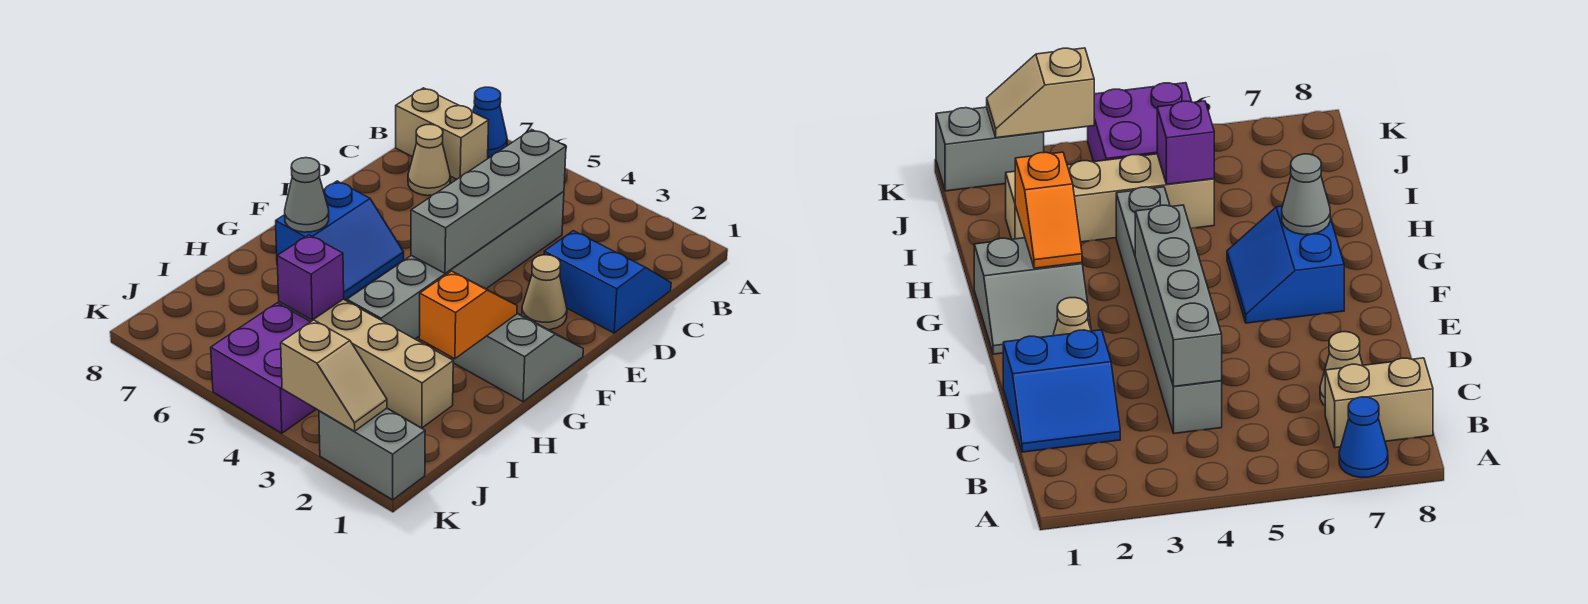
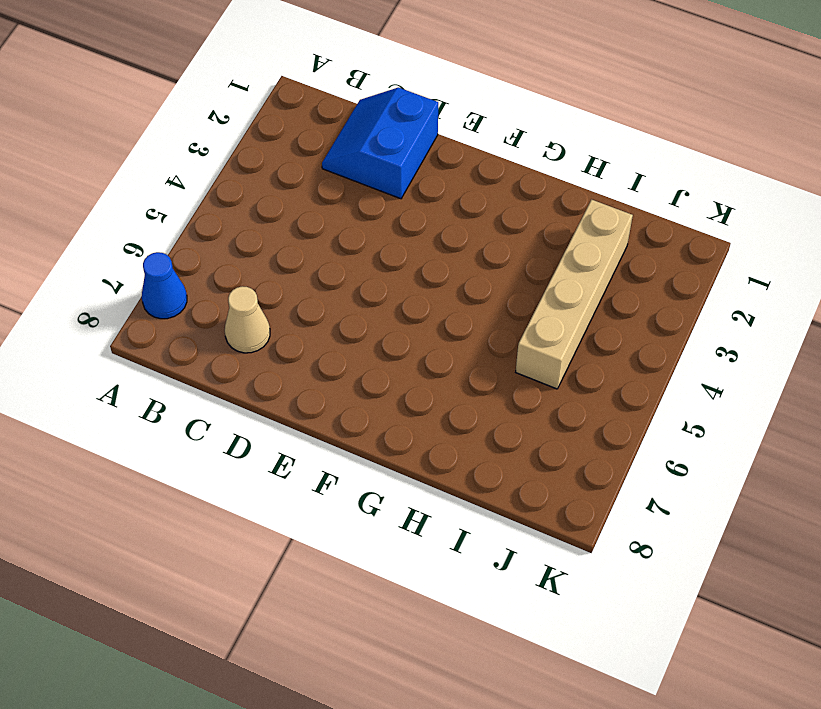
none -> tan brick B7:B8 level 1
none -> grey brick C4:H4 level 1
none -> tan cone E2 level 1

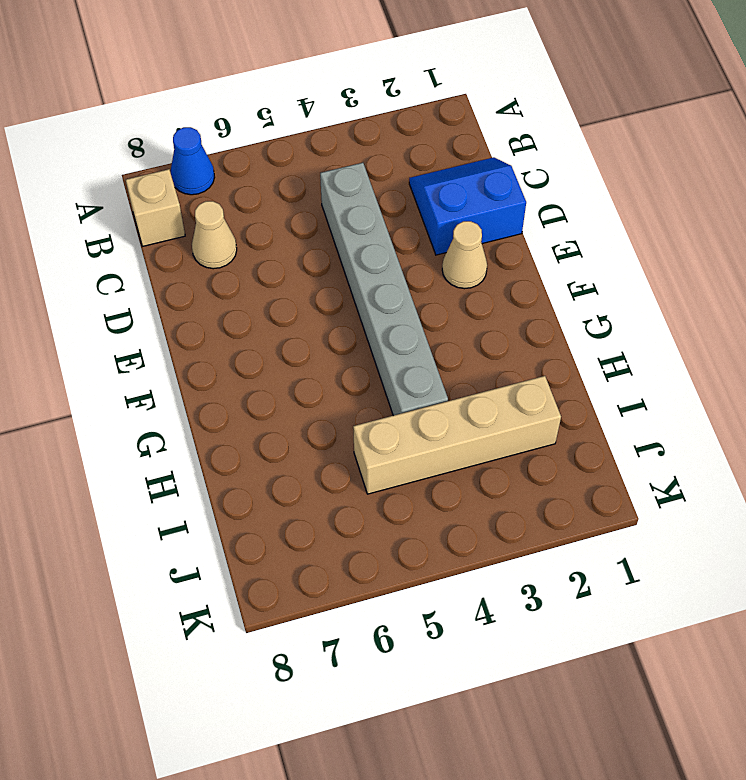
tan brick B8 level 1 -> tan brick B7:B8 level 1
none -> grey slope F1:G2 level 1 top G
none -> blue slope F6:G7 level 1 top 7
none -> purple brick J4:K5 level 1

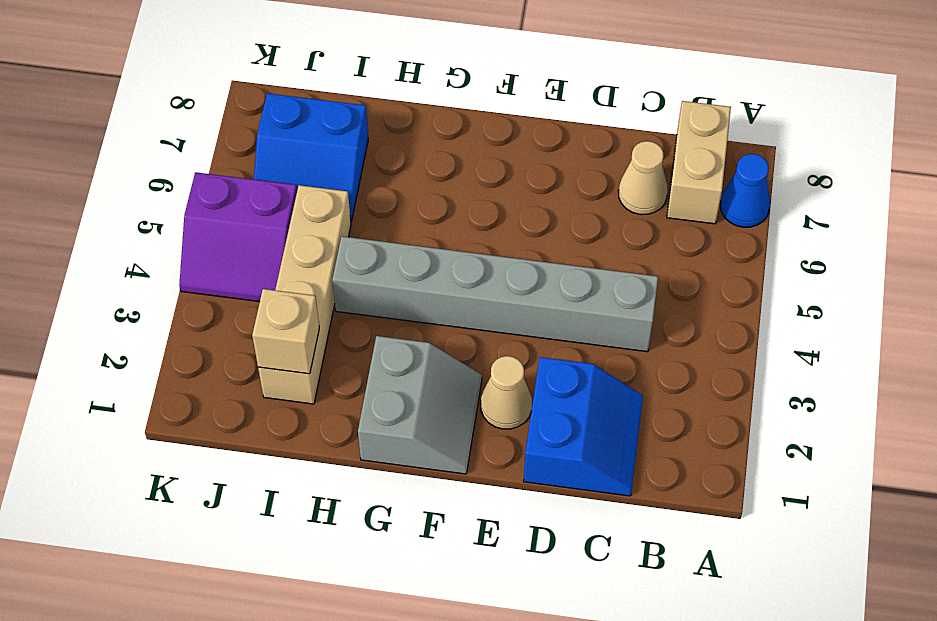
tan brick I2 level 2 -> none
blue slope I6:J7 level 1 top 7 -> blue slope F6:G7 level 1 top 7
purple slope J4:K5 level 1 top 5 -> purple brick J4:K5 level 1
none -> grey brick K1:K2 level 1
none -> grey brick C4:F4 level 2
none -> orange slope G2:H2 level 2 top H

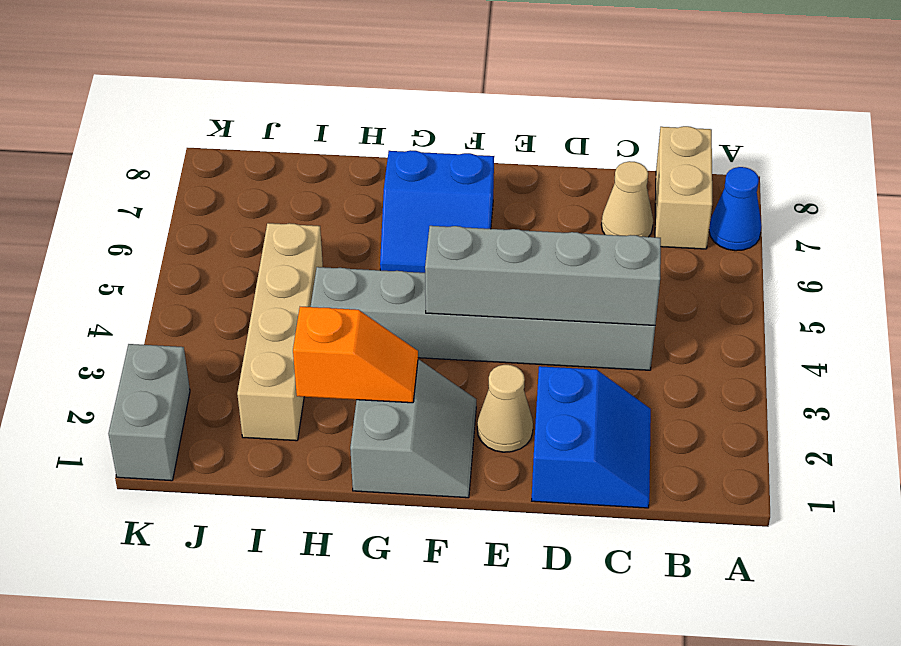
none -> purple brick J4:K5 level 1
none -> grey cone G7 level 2
none -> purple brick I5 level 2

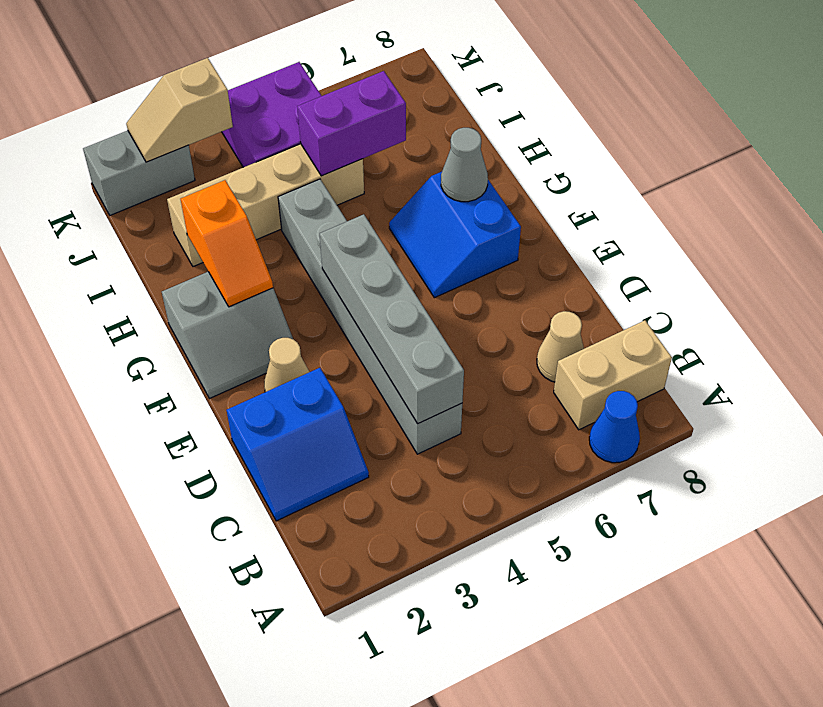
purple brick I5:I6 level 2 -> purple brick I5 level 2

